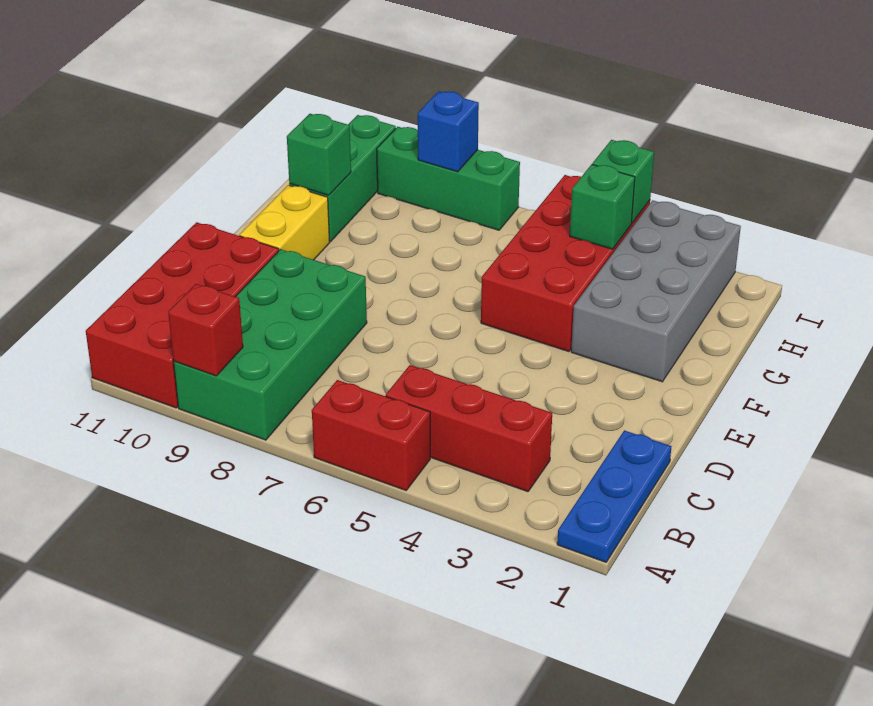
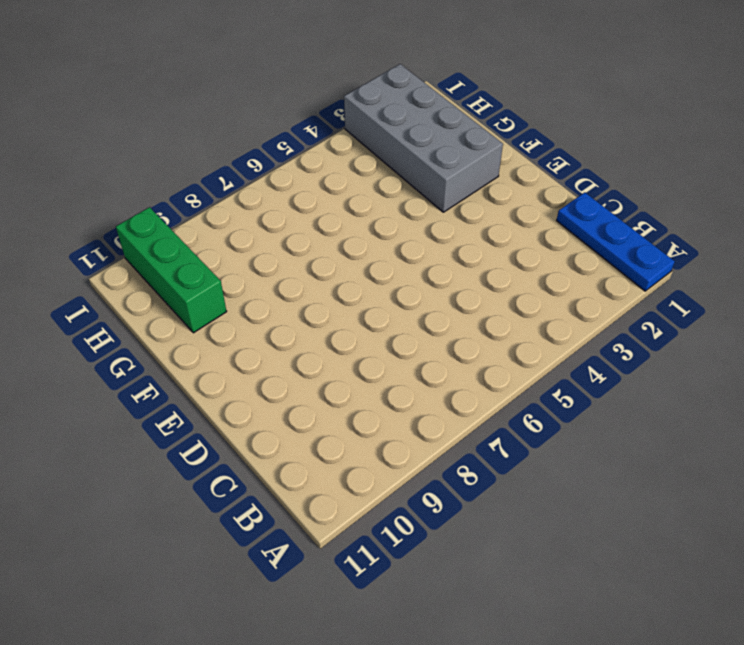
none -> red brick A5:A6 level 1
none -> green brick A8:D9 level 1
none -> red brick A10:D11 level 1

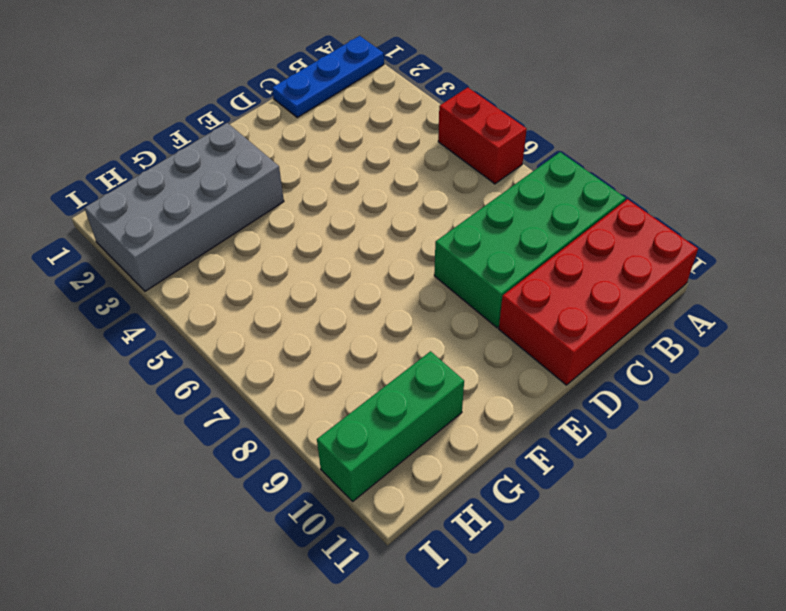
none -> red brick B3:B5 level 1
none -> yellow brick E10:F10 level 1
none -> red brick F4:I5 level 1

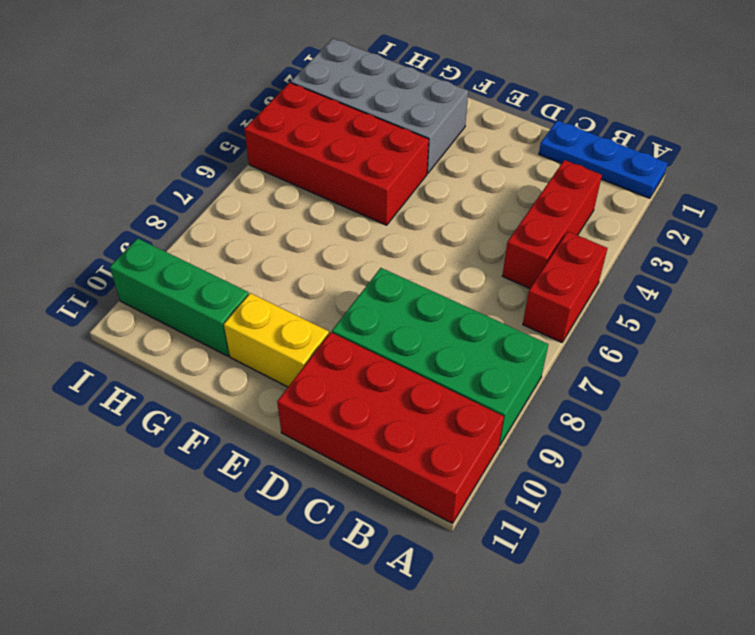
none -> green brick I7:I9 level 1
none -> red brick A9 level 2
none -> green brick G10 level 2

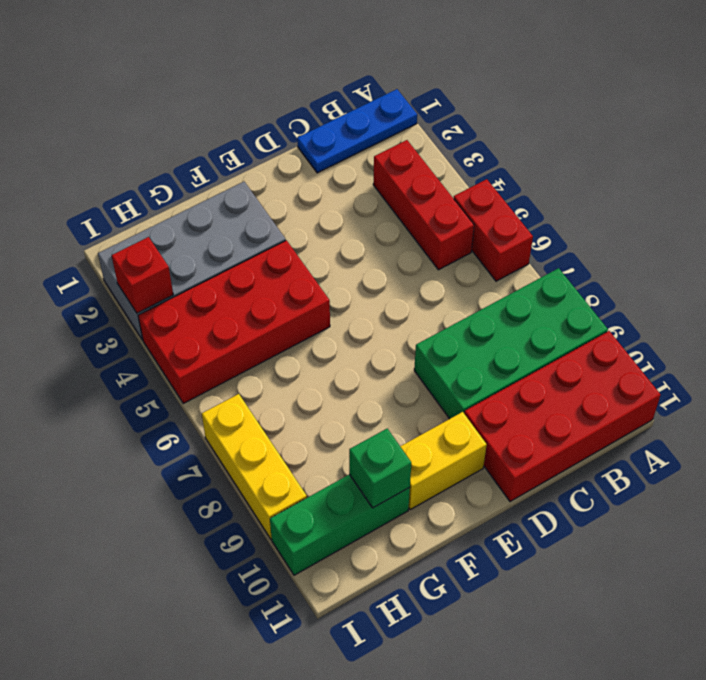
red brick I3 level 2 -> red brick A9 level 2
yellow brick I7:I9 level 1 -> green brick I7:I9 level 1
none -> green brick H4 level 2
none -> green brick I4 level 2
none -> blue brick I8 level 2

